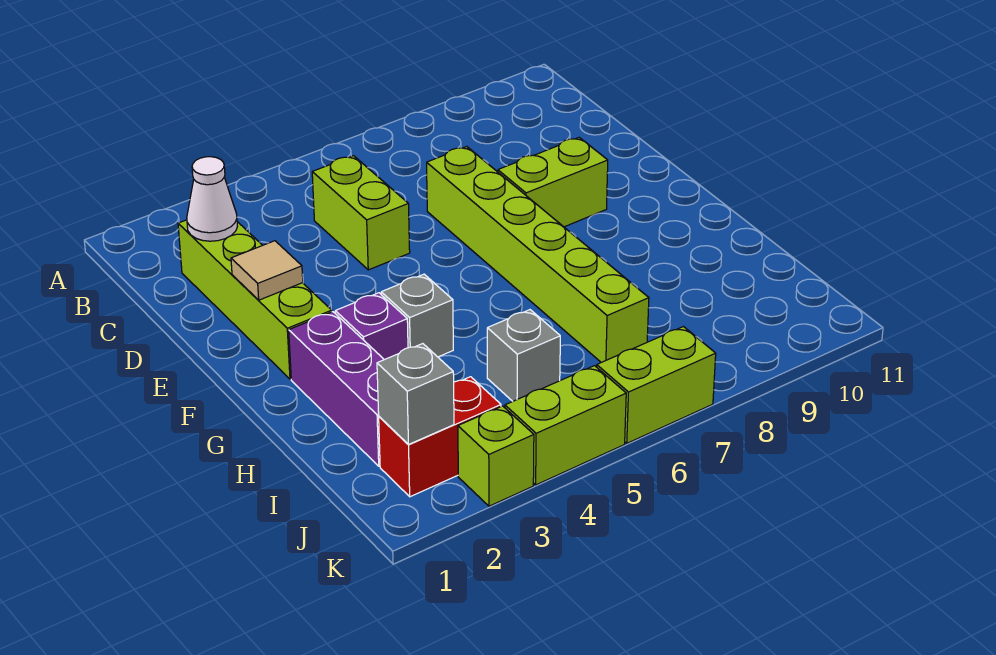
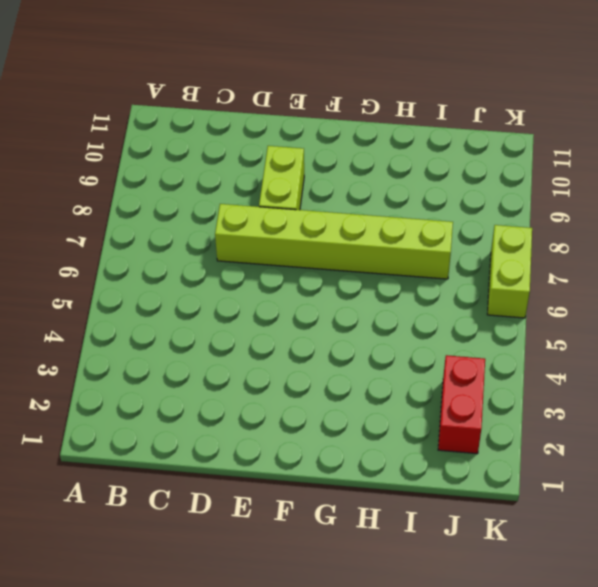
none -> lime brick C2:F2 level 1
none -> lime brick C5:D5 level 1
none -> purple brick G2:I2 level 1

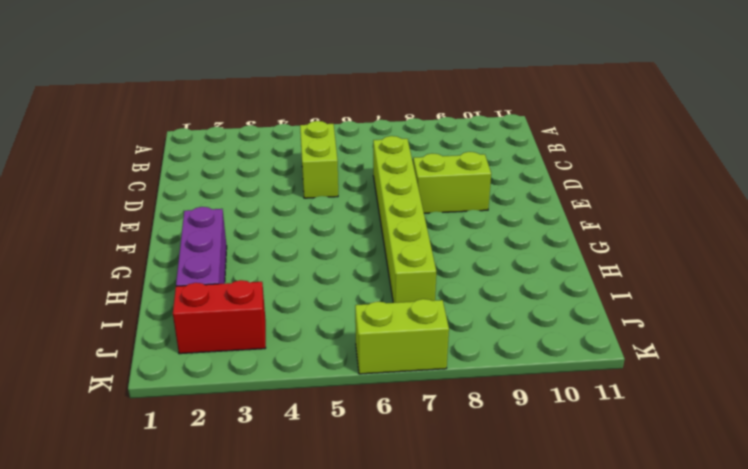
none -> lime brick C2:F2 level 1
none -> purple brick G3 level 1
none -> grey brick G4 level 1

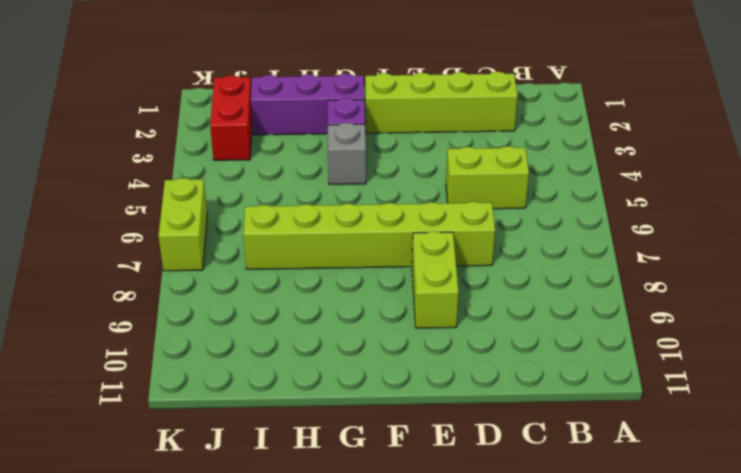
none -> grey brick I5 level 1
none -> lime brick K3 level 1
none -> lime brick K4:K5 level 1

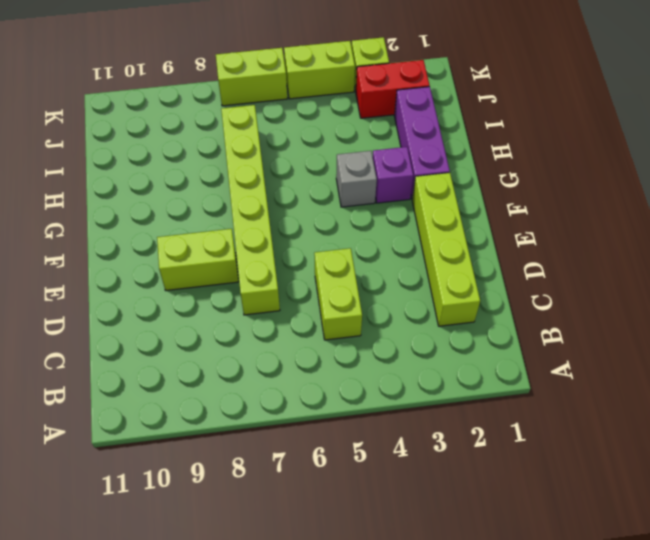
none -> grey brick I5 level 1
none -> white cone C2 level 2
none -> tan tile E2 level 2

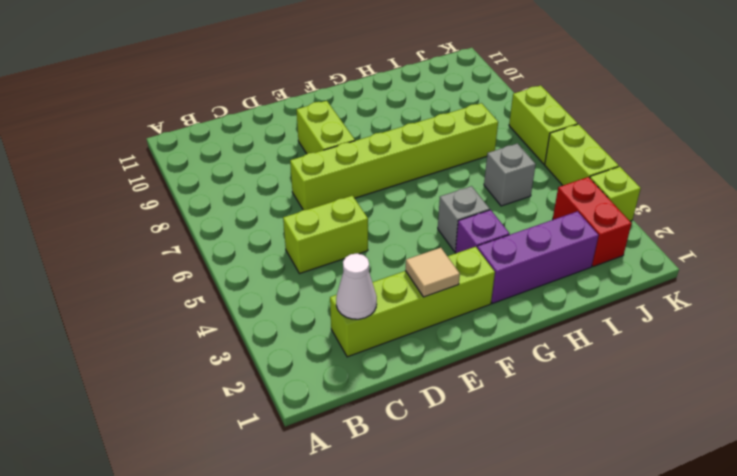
none -> grey brick J2 level 2

